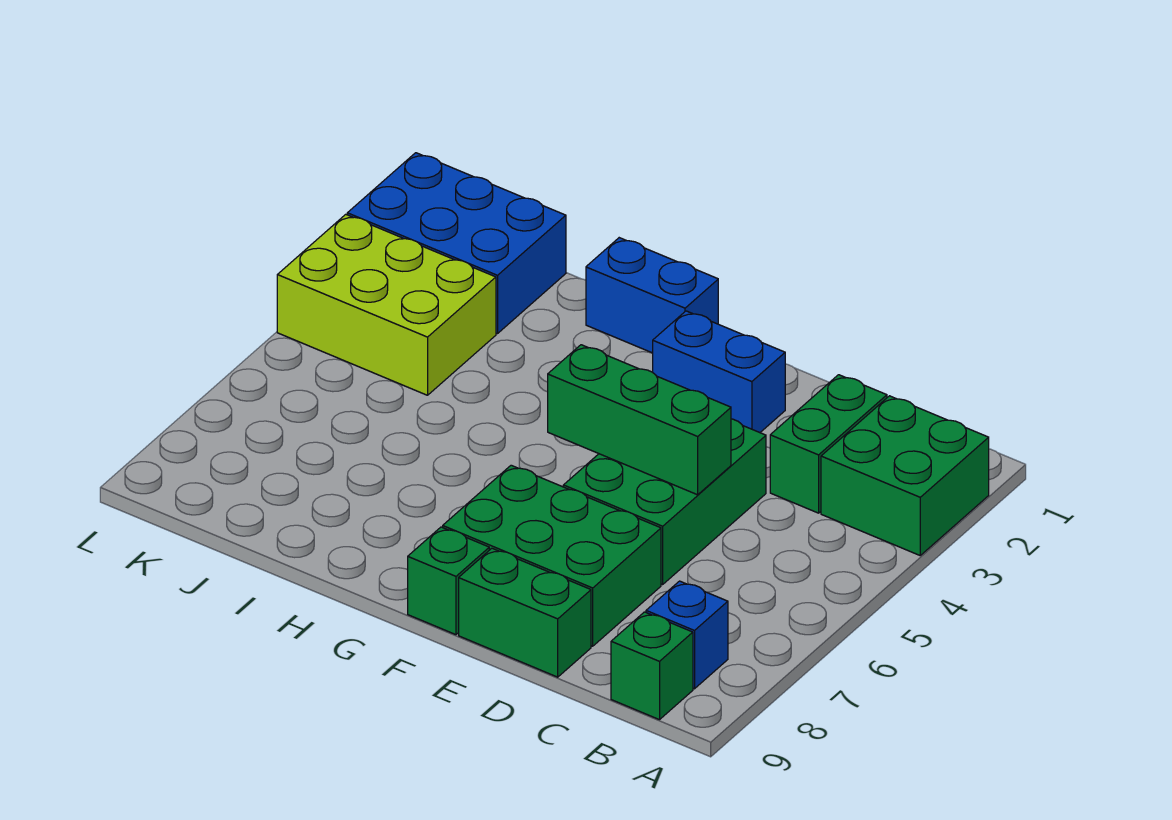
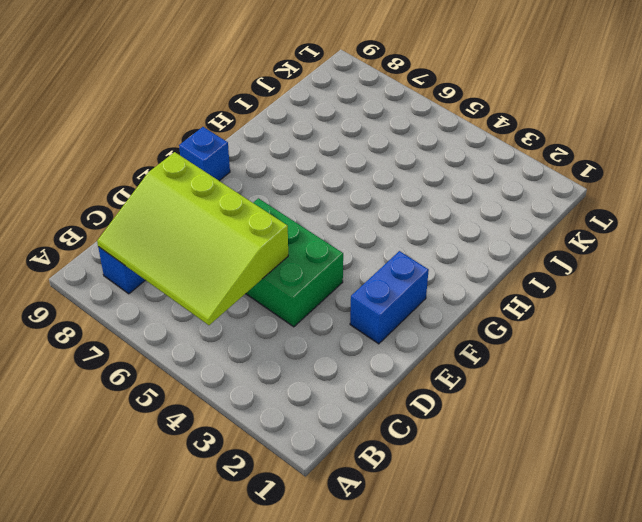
lime slope B5:D8 level 2 top D -> green brick D5:F5 level 2
blue brick F9 level 1 -> green brick F9 level 1
none -> green brick A2:B3 level 1
none -> green brick B9 level 1
none -> green brick C2:C3 level 1

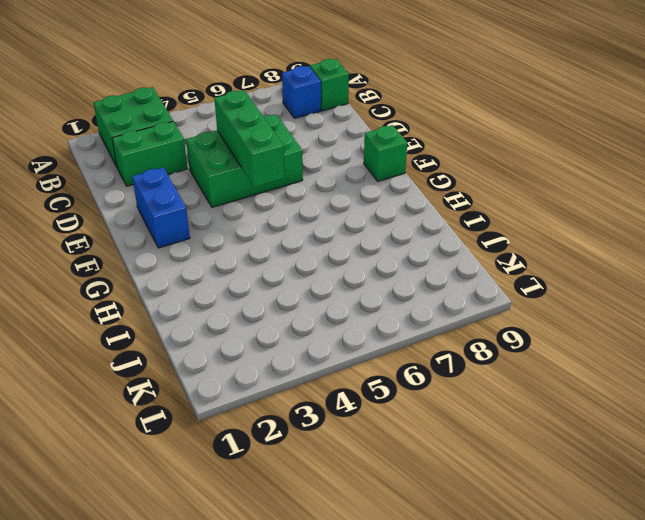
none -> green brick D7:F8 level 1
none -> green brick D9:E9 level 1
none -> blue brick G1:H1 level 1

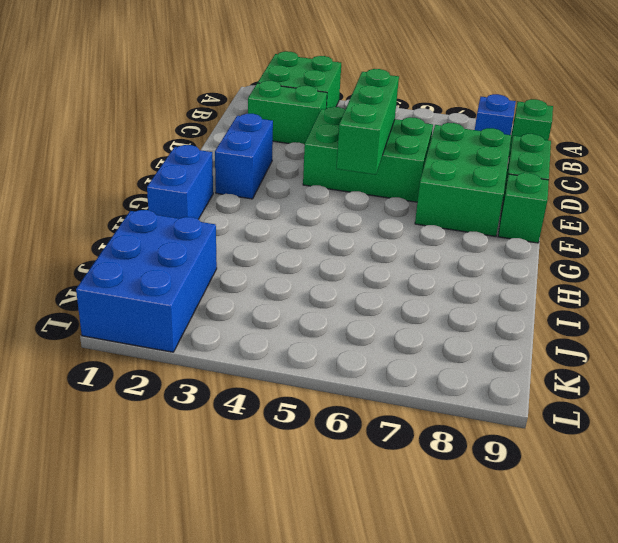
none -> lime brick J3:L4 level 1

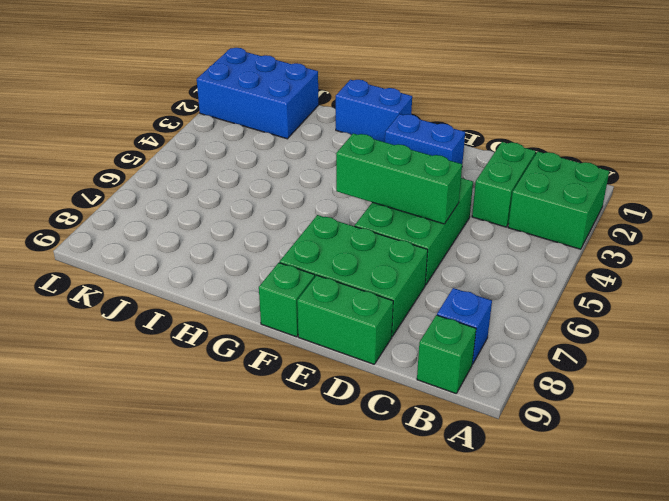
none -> lime brick J3:L4 level 1

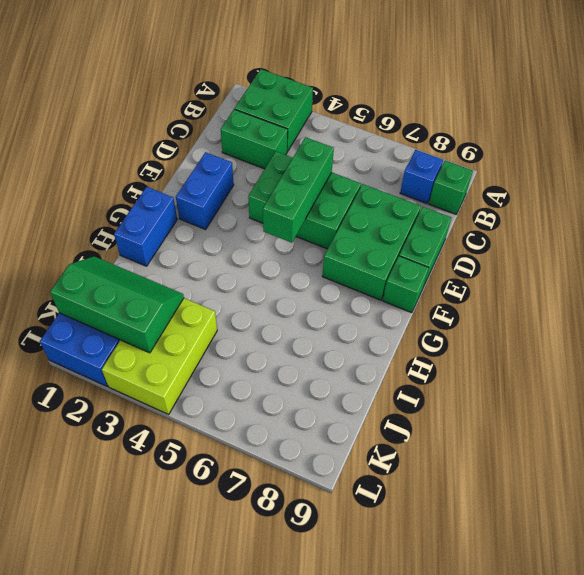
green slope J1:K3 level 2 top K -> none

